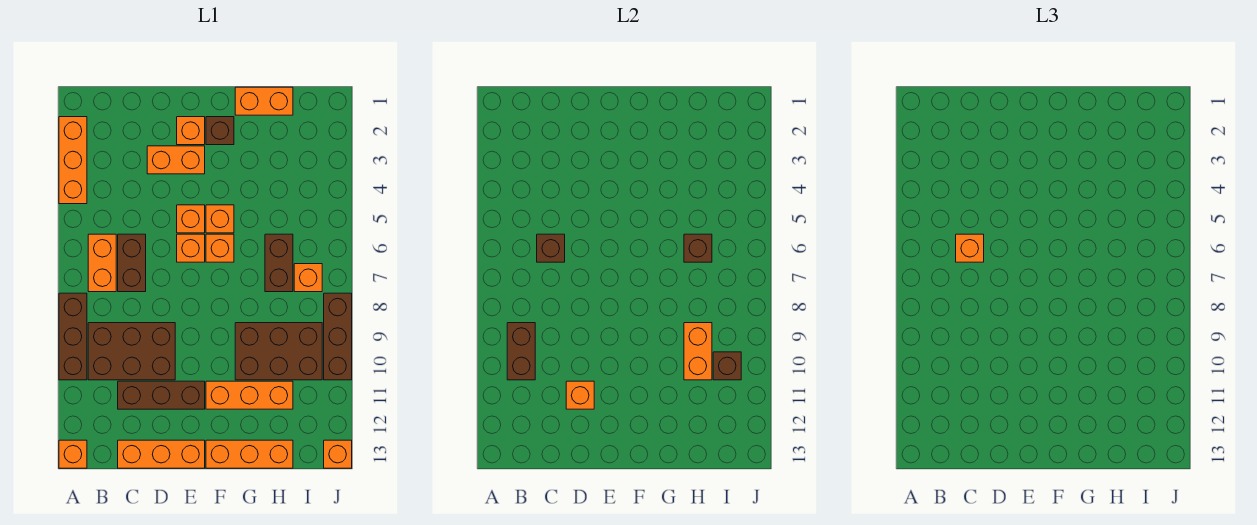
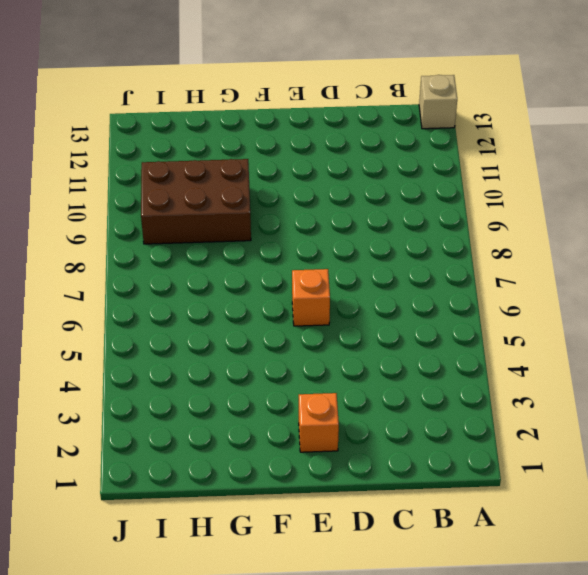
tan brick A13 level 1 -> orange brick A13 level 1
none -> orange brick A2:A4 level 1
none -> brown brick A8:A10 level 1
none -> orange brick B6:B7 level 1
none -> brown brick B9:D10 level 1

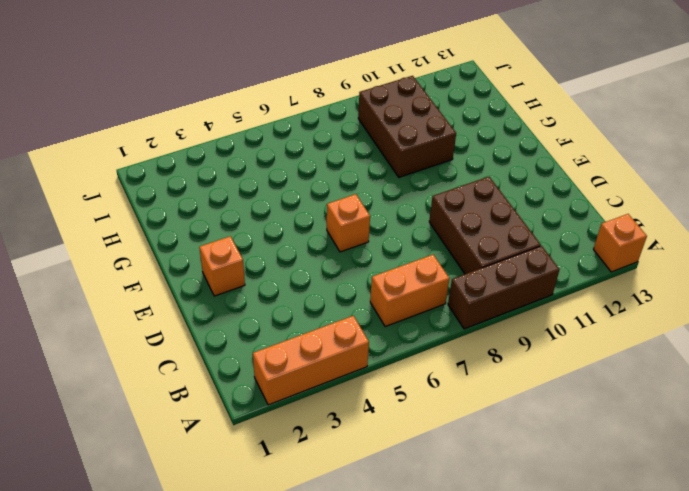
none -> brown brick C6:C7 level 1
none -> brown brick C11:E11 level 1
none -> orange brick C13:E13 level 1
none -> orange brick D3:E3 level 1

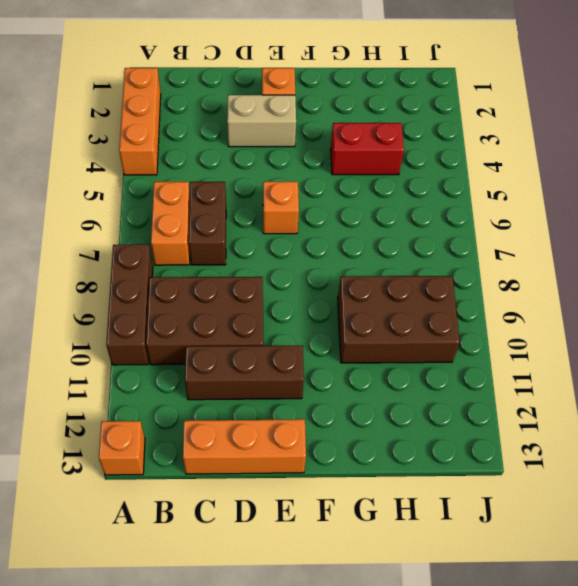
tan brick D3:E3 level 1 -> orange brick D3:E3 level 1
red brick G4:H4 level 1 -> none
none -> orange brick E5 level 1
none -> brown brick F2 level 1
none -> orange brick F5 level 1
none -> orange brick F6 level 1

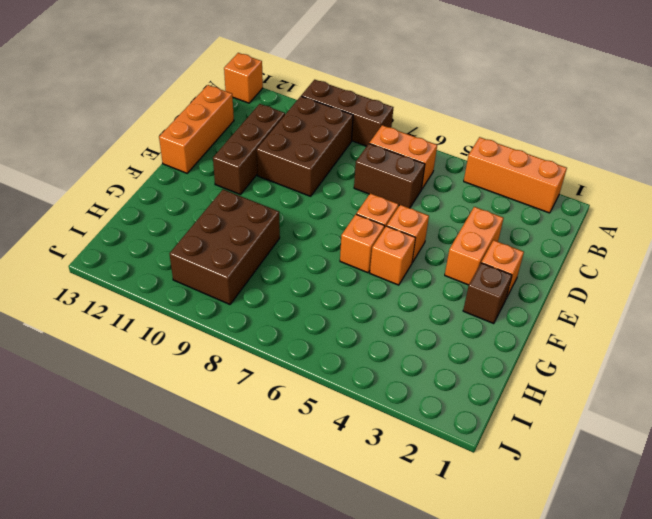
none -> orange brick F11:H11 level 1
none -> orange brick F13:H13 level 1
none -> orange brick G1:H1 level 1
none -> brown brick H6:H7 level 1

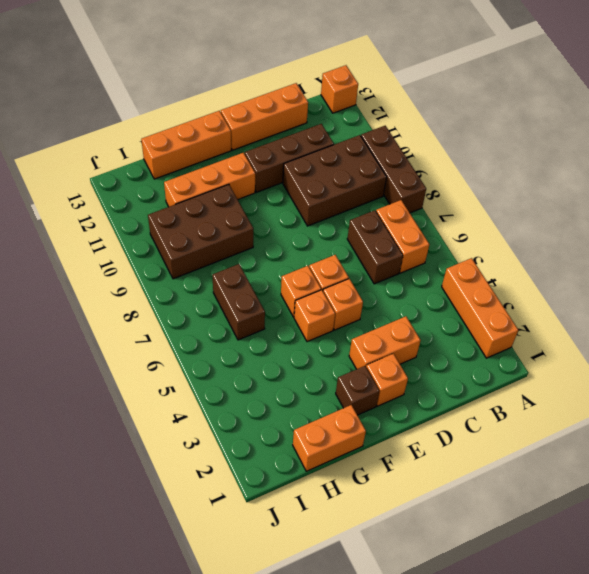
none -> orange brick I7 level 1
none -> brown brick J8:J10 level 1
none -> orange brick J13 level 1
none -> brown brick B9:B10 level 2

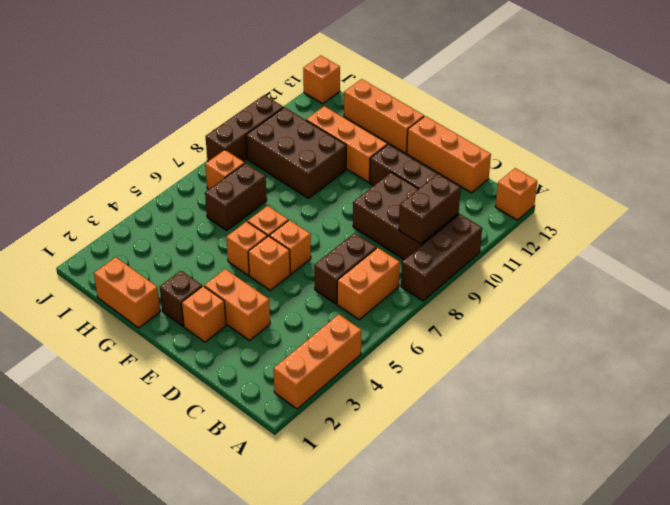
none -> brown brick C6 level 2
none -> orange brick D11 level 2
none -> brown brick H6 level 2
none -> orange brick H9:H10 level 2

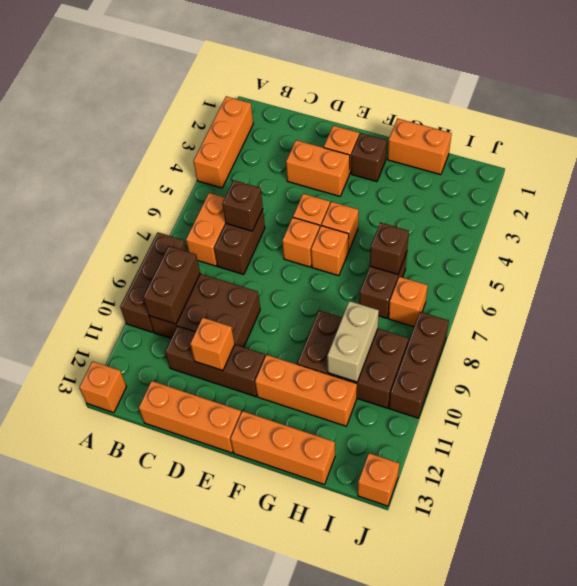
tan brick H9:H10 level 2 -> orange brick H9:H10 level 2
none -> brown brick I10 level 2
none -> orange brick C6 level 3

